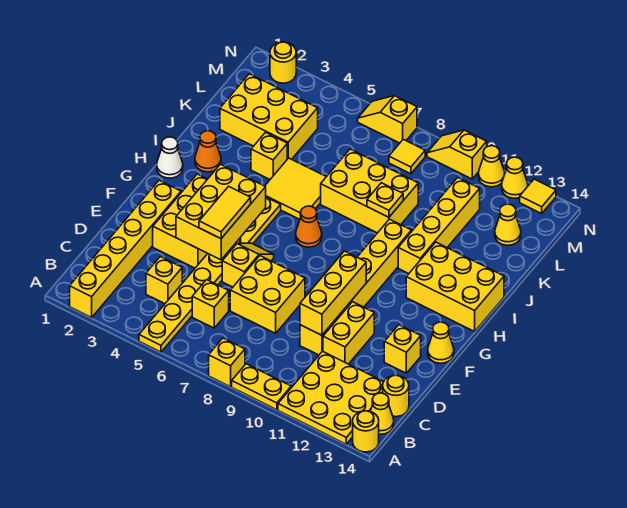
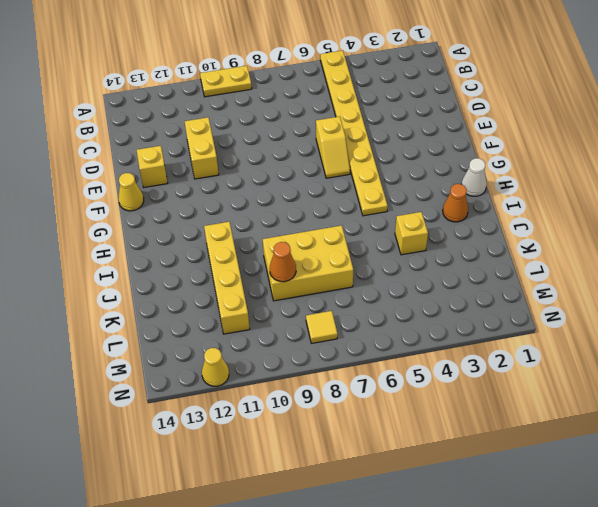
orange cone K9 level 2 -> orange cone H7 level 1
none -> yellow brick A2:F2 level 1
none -> yellow brick A8 level 1
none -> yellow plate A11:C13 level 1
none -> yellow round brick A14 level 1

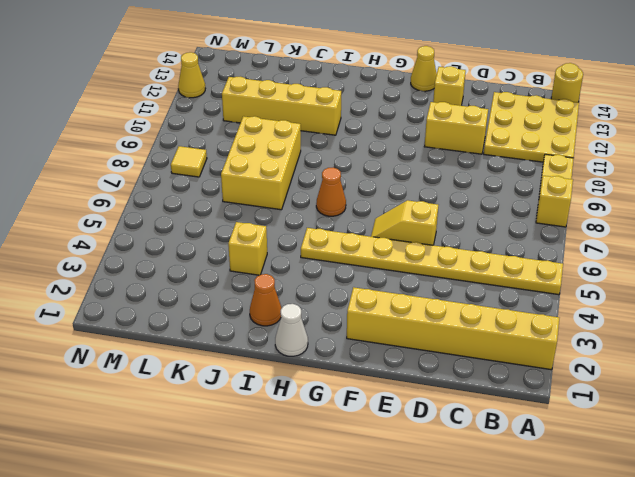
none -> yellow cone B14 level 1
none -> yellow brick C4 level 1
none -> yellow brick C6 level 1
none -> yellow round brick C14 level 1

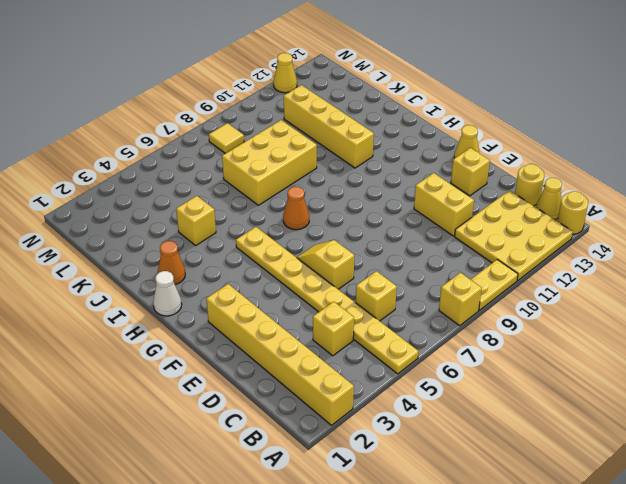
none -> yellow brick D7:E8 level 1
none -> yellow brick D10:I10 level 1
none -> yellow brick E3:G4 level 1
none -> yellow brick H12:I14 level 1

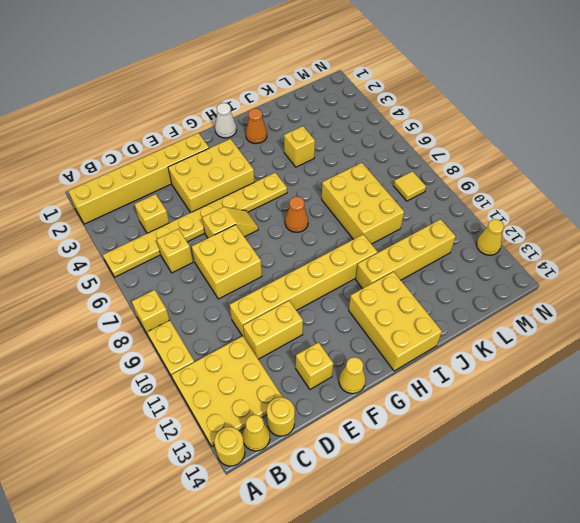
none -> yellow tile I5:J6 level 1
none -> yellow brick K2:L4 level 1
none -> yellow cone L13 level 1
none -> yellow round brick N2 level 1

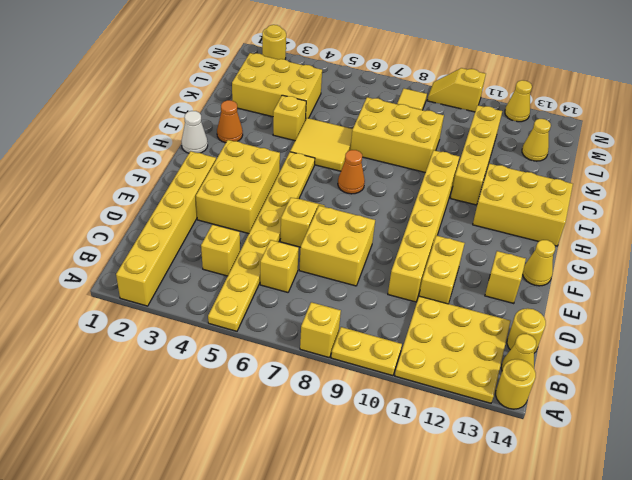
none -> yellow slope N6:N7 level 1 top 7
none -> yellow cone N11 level 1
none -> yellow tile N13 level 1
none -> yellow brick D10:F10 level 2

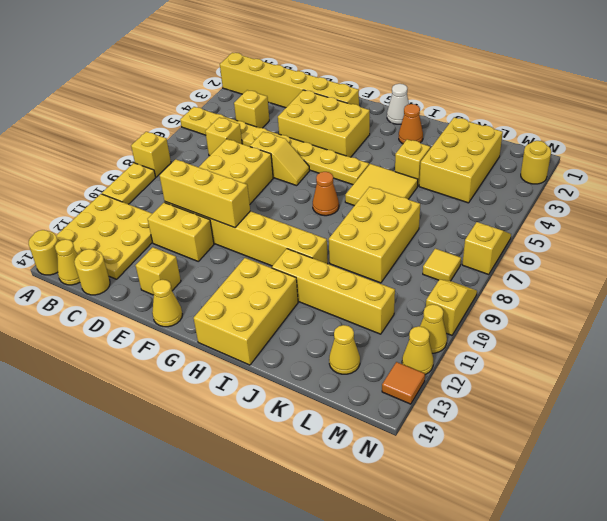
orange tile N13 level 1 -> yellow tile N13 level 1
none -> yellow brick E4:G5 level 2
none -> yellow plate J9 level 2
none -> yellow tile E5:F5 level 3

